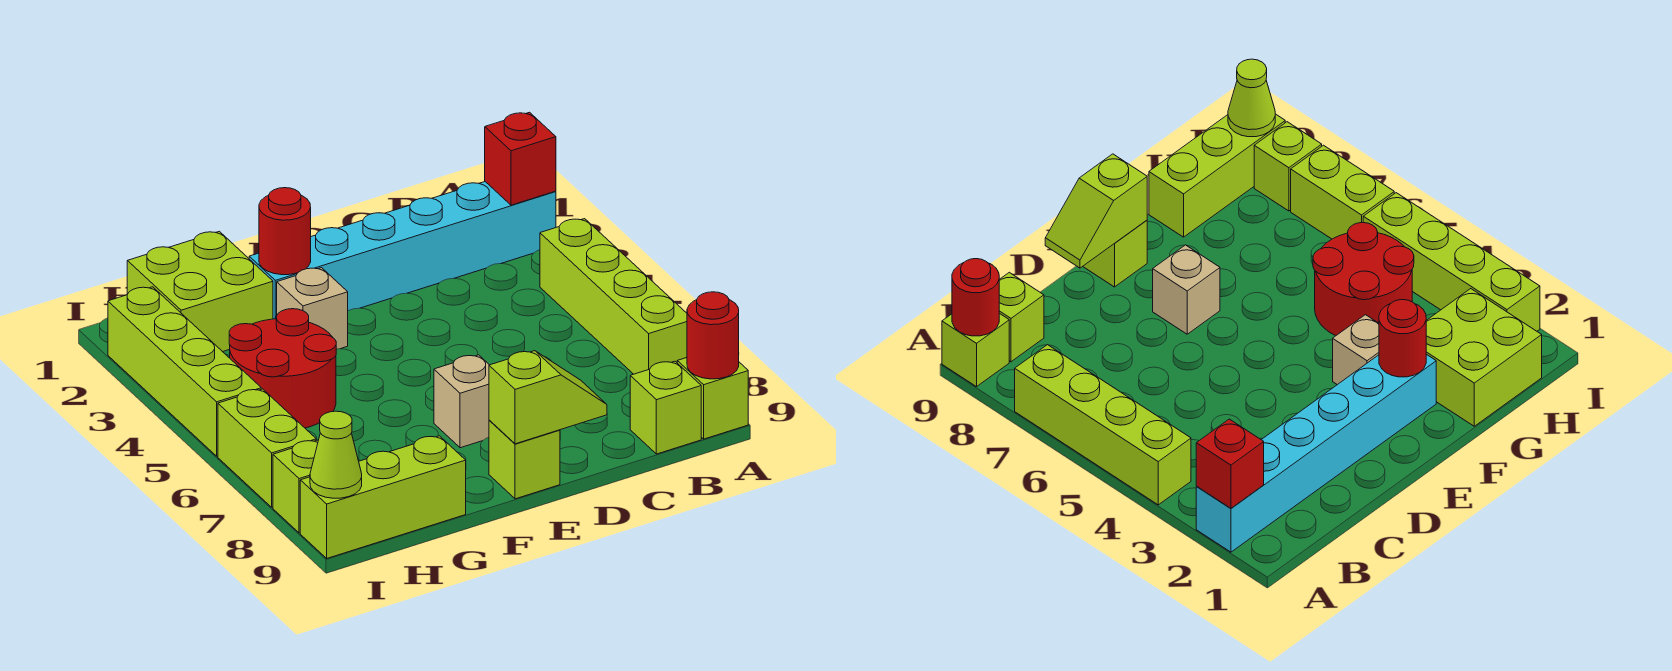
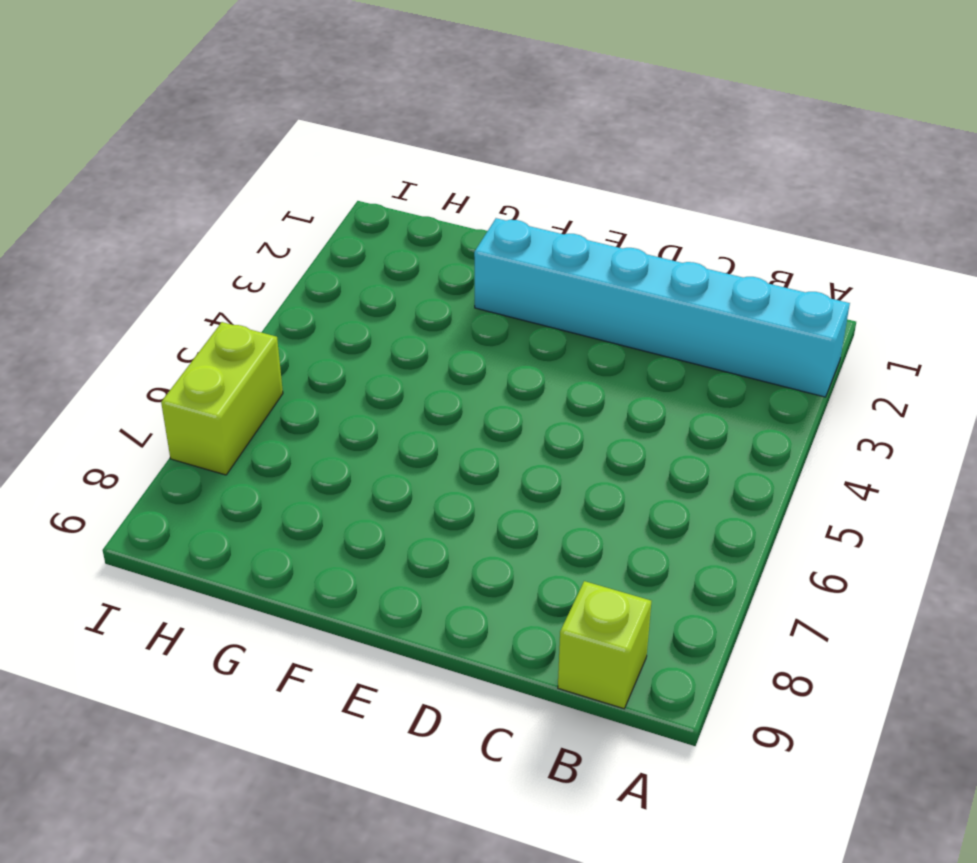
none -> lime brick A4:A7 level 1
none -> lime brick A9 level 1
none -> tan brick E7 level 1

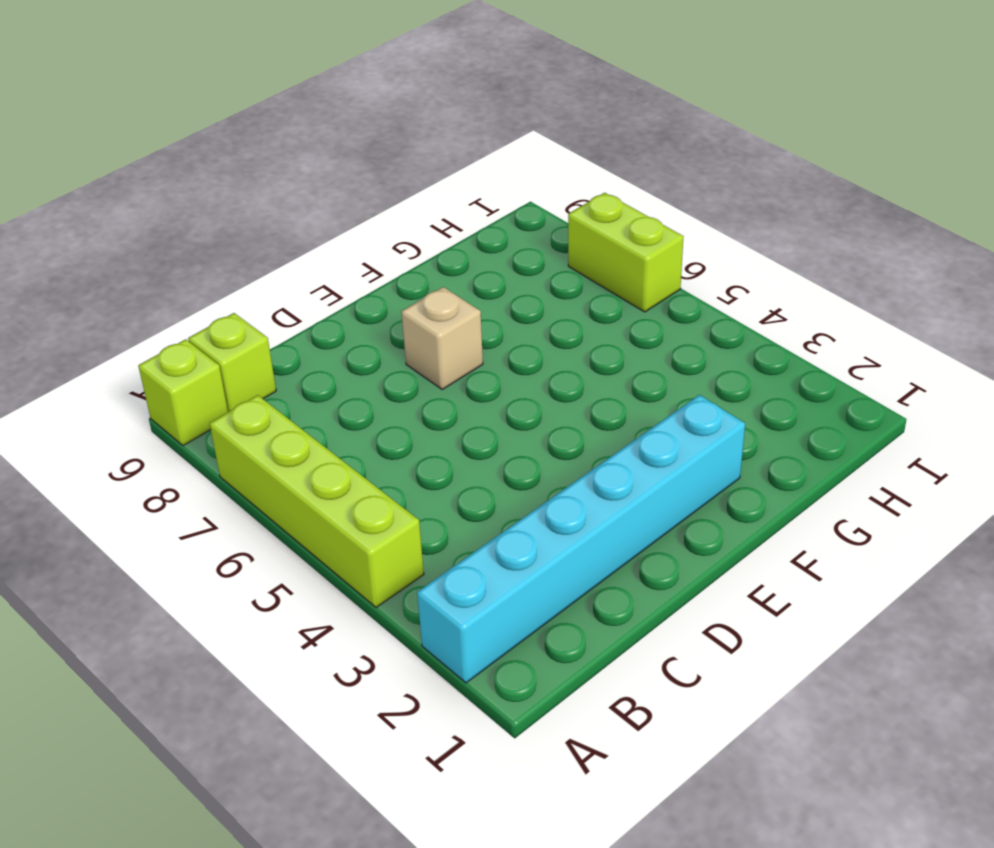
none -> lime brick E9 level 1
none -> tan brick F3 level 1
none -> lime brick G1:H2 level 1

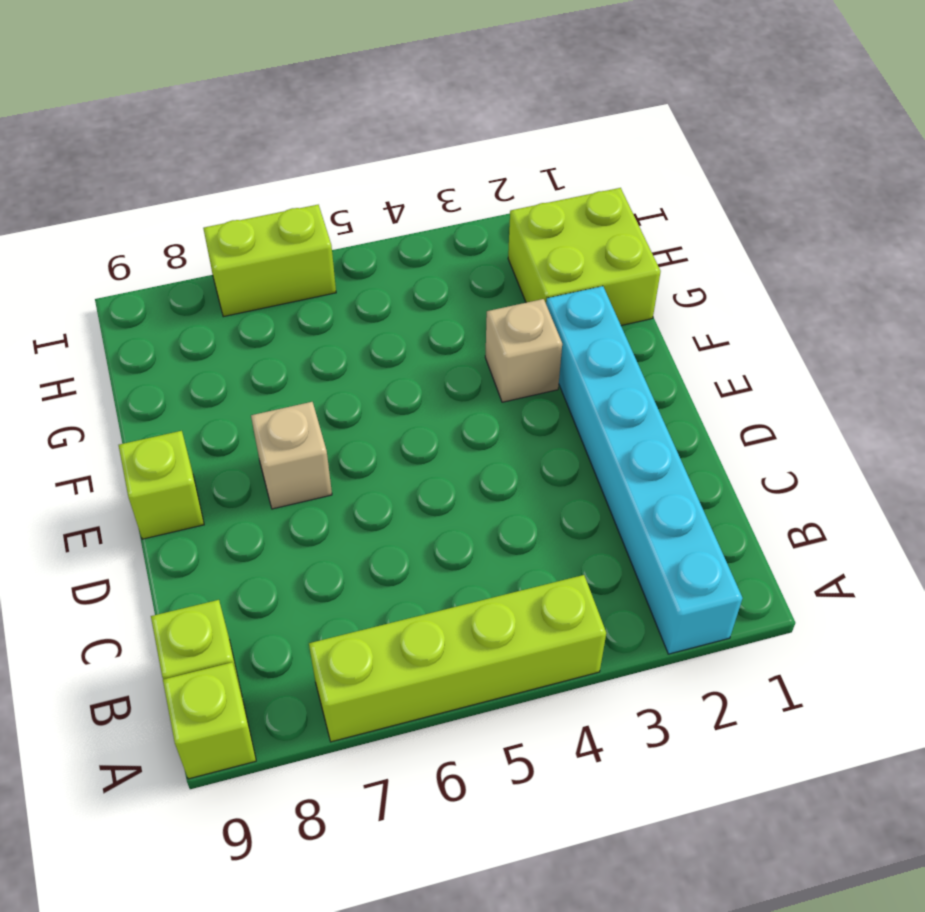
none -> red round brick G4:H5 level 1
none -> lime brick G9:I9 level 1
none -> lime brick I2:I5 level 1

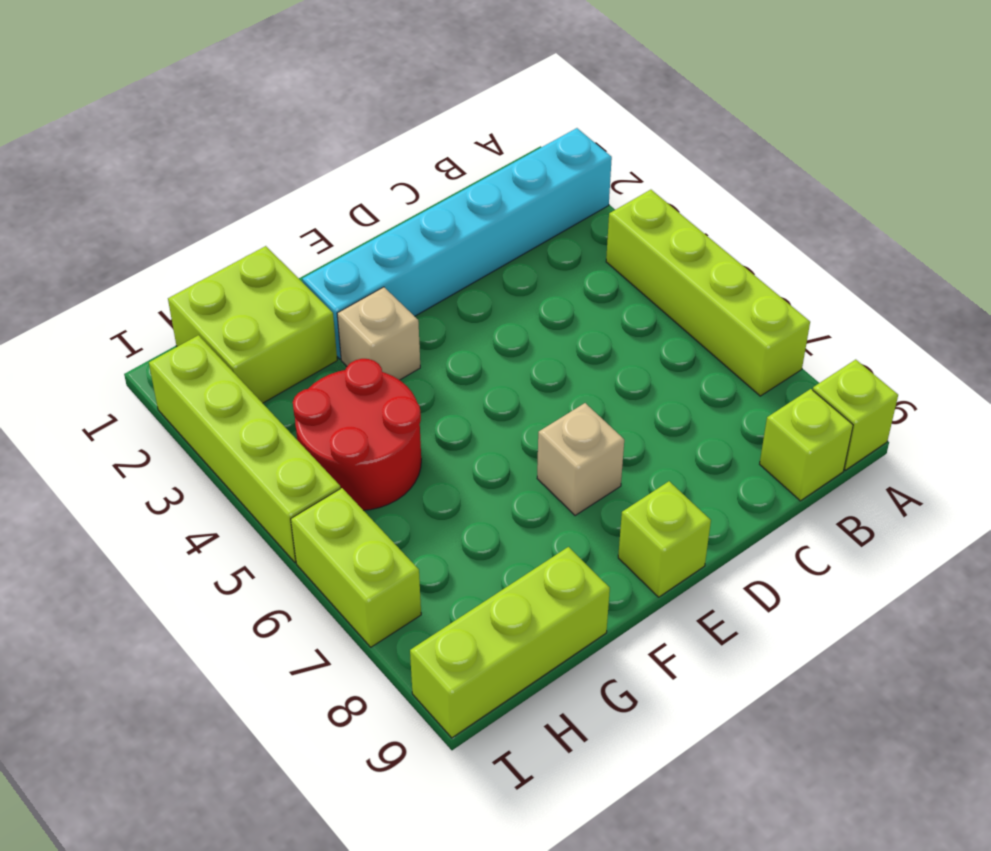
none -> lime brick I8 level 1
none -> red brick A2 level 2
none -> red round brick A9 level 2

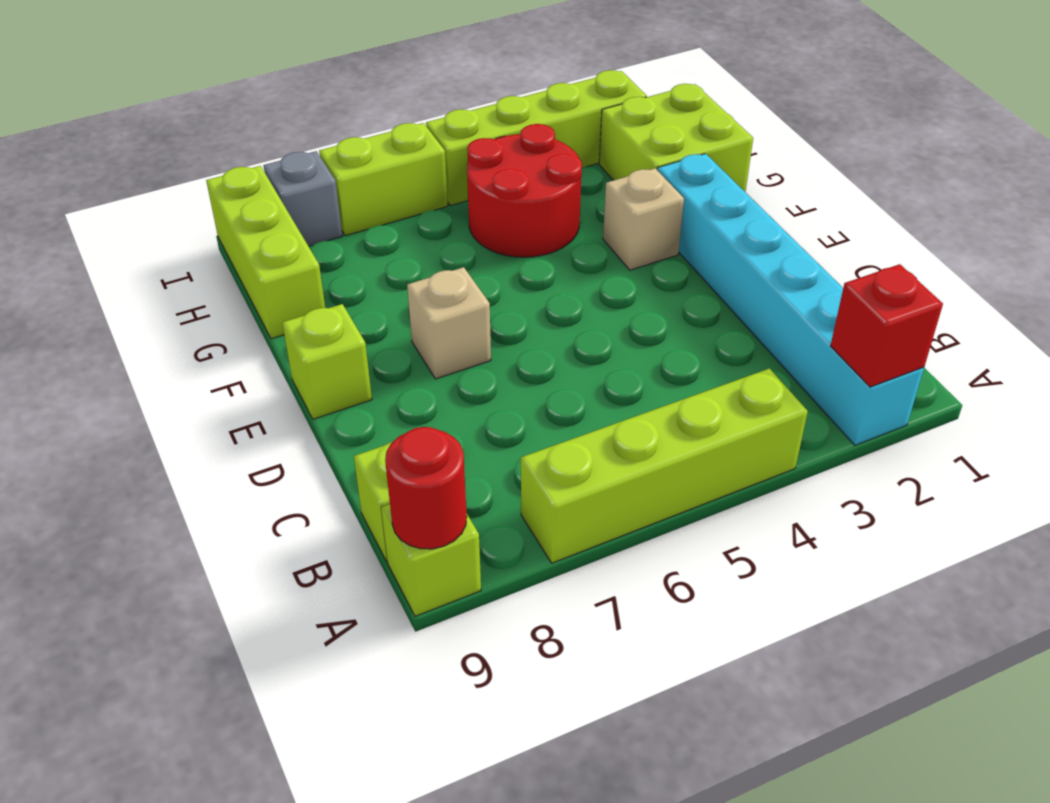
grey brick I8 level 1 -> lime brick I8 level 1
none -> lime slope D9:E9 level 2 top E
none -> red round brick F2 level 2
none -> lime cone I9 level 2

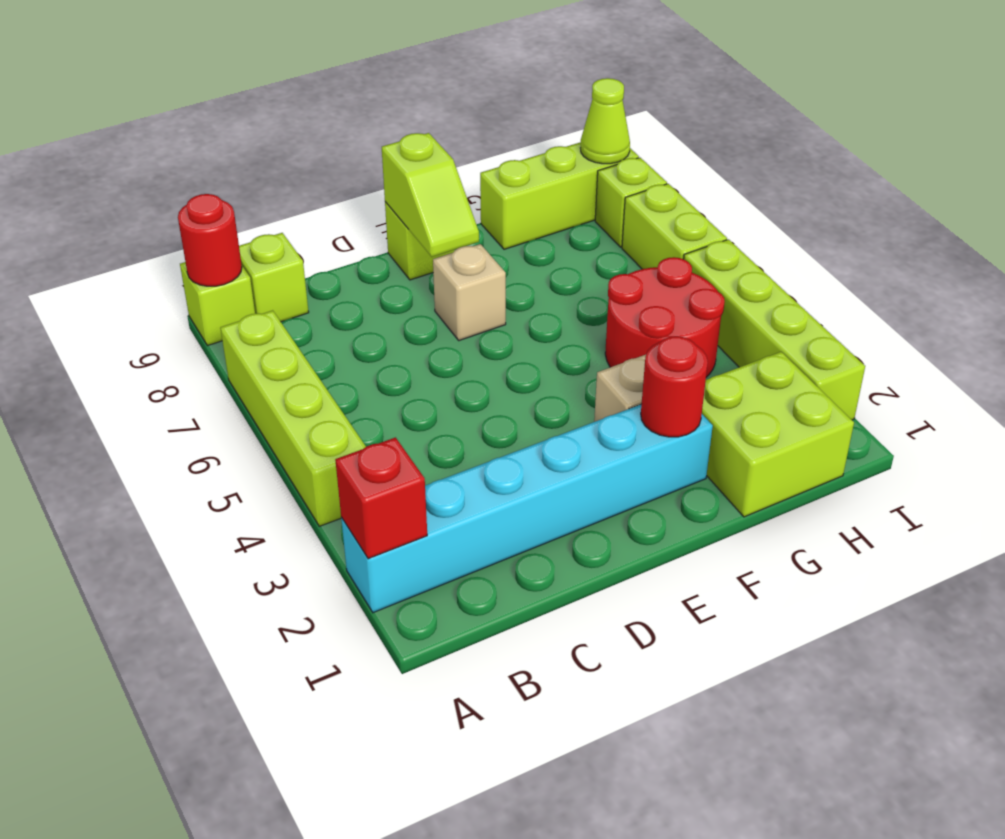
lime slope E8:E9 level 2 top 9 -> lime slope D9:E9 level 2 top E

